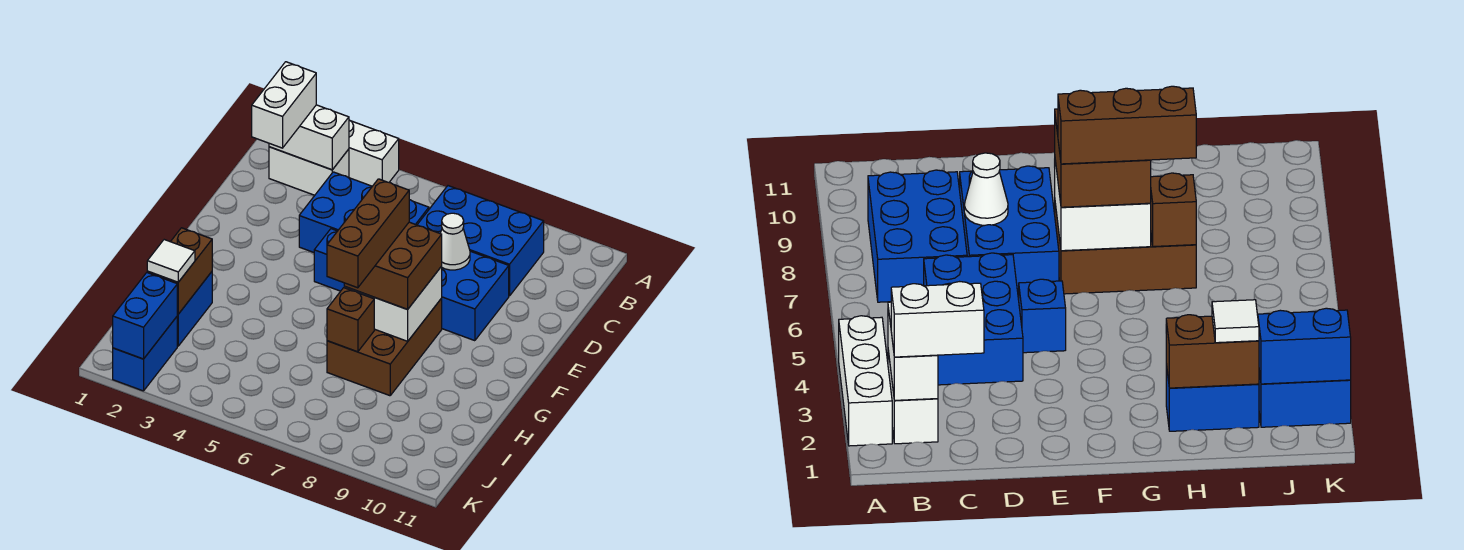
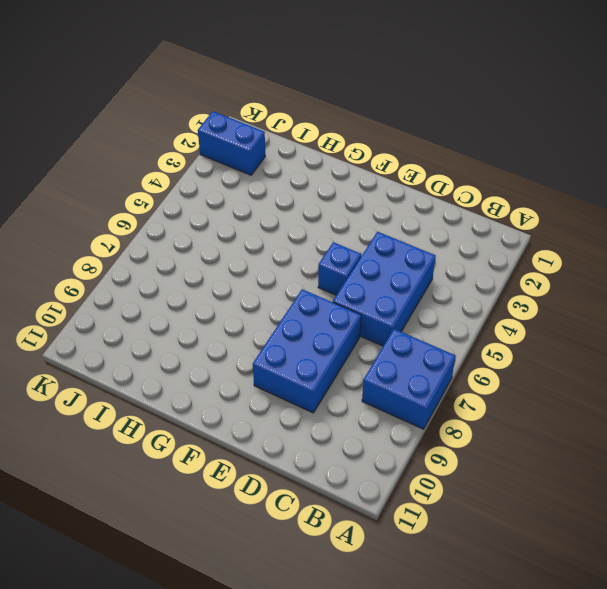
blue brick A7:B8 level 1 -> blue brick B7:C9 level 1
none -> white brick A2:A4 level 1
none -> white brick B2:B3 level 1
none -> brown brick F7:H8 level 1

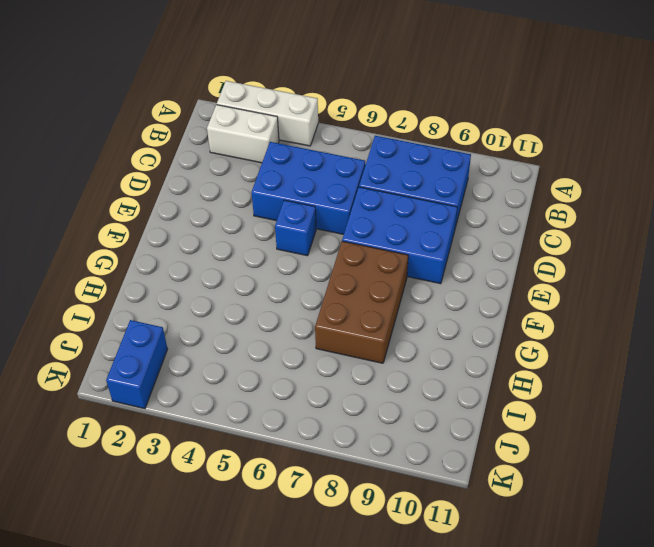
none -> blue brick H2:I2 level 1
none -> white brick B2:B3 level 2
none -> white cone D8 level 2

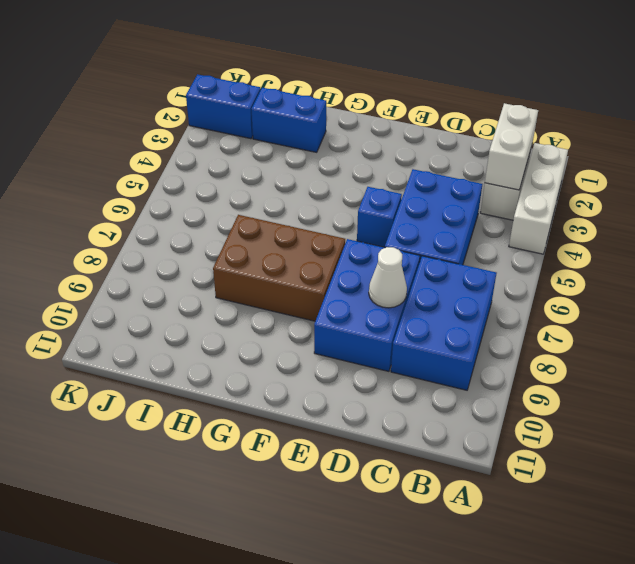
none -> white brick F7:G8 level 2
none -> brown brick H2:I2 level 2
none -> brown brick H7 level 2

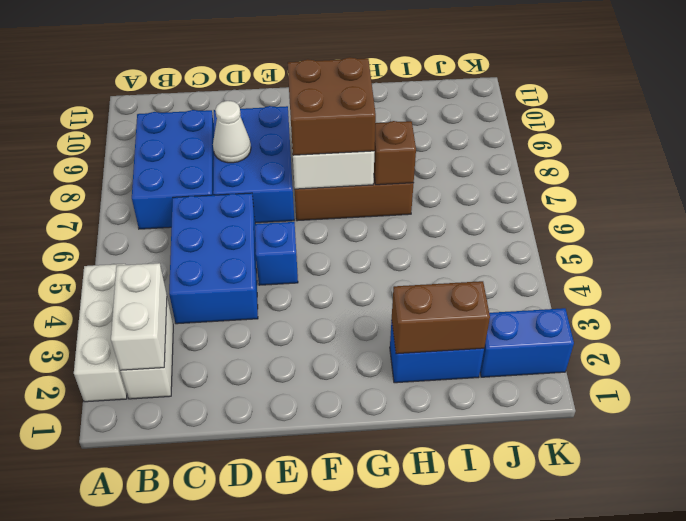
none -> blue brick J2:K2 level 2
none -> white brick B2:C2 level 3
none -> white tile I2 level 3

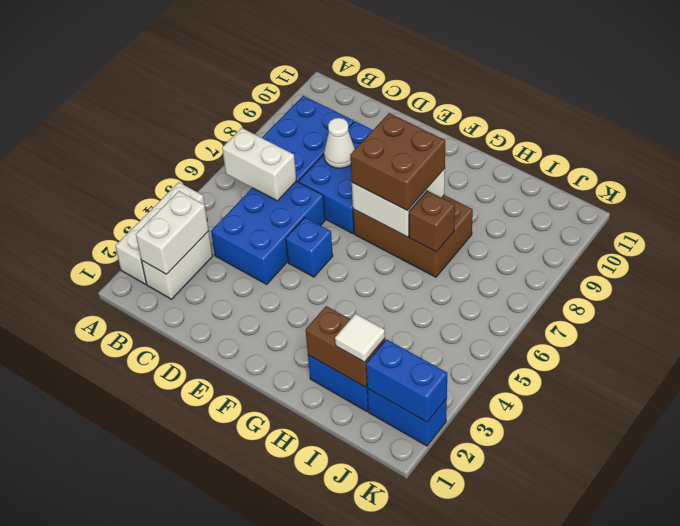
white brick B6:C6 level 2 -> white brick B2:C2 level 3
none -> brown brick F7:H7 level 4

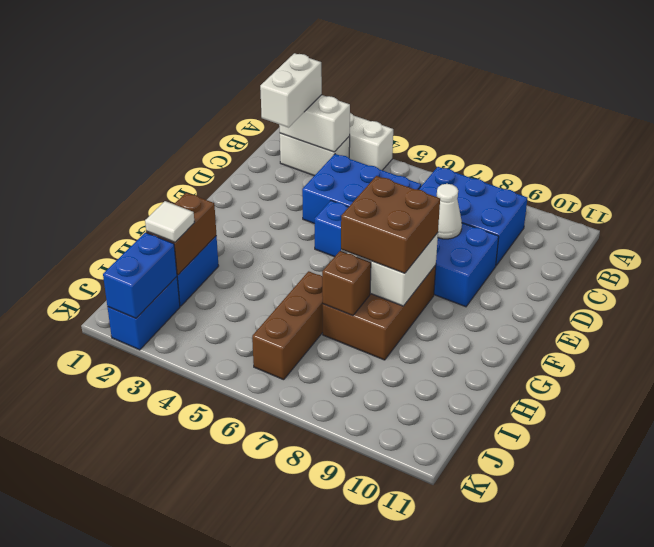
brown brick H6:J6 level 1 -> brown brick F7:H7 level 4

